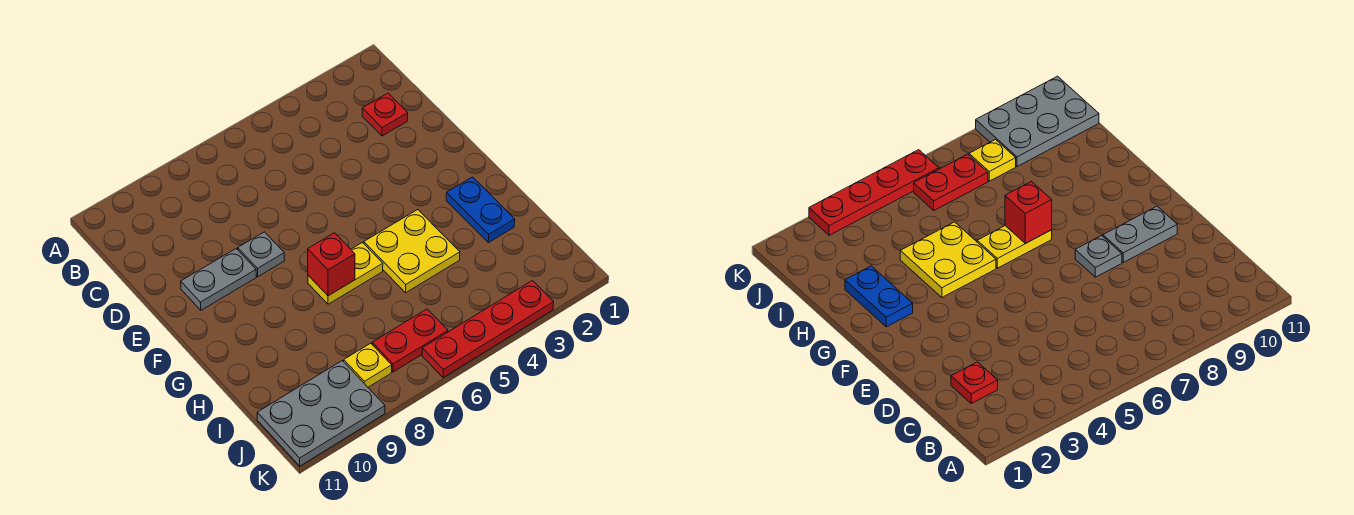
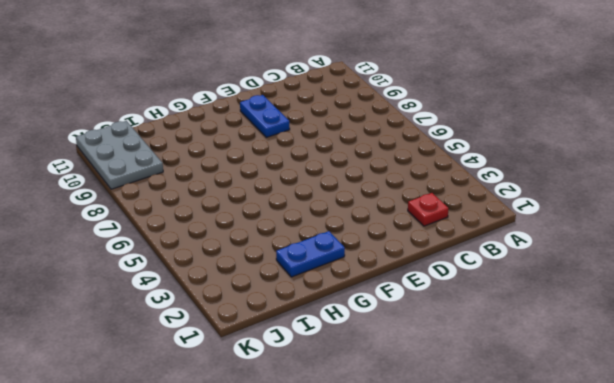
blue plate E9:E10 level 1 -> grey plate E9:E10 level 1
none -> grey plate E8 level 1
none -> yellow plate G4:H5 level 1

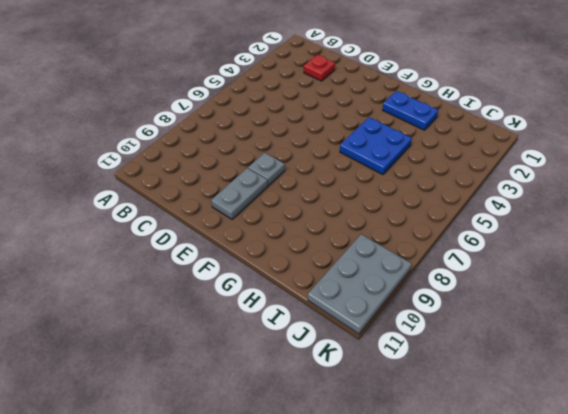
blue plate G4:H5 level 1 -> yellow plate G4:H5 level 1
none -> yellow plate G6:G7 level 1
none -> red plate J6:J7 level 1

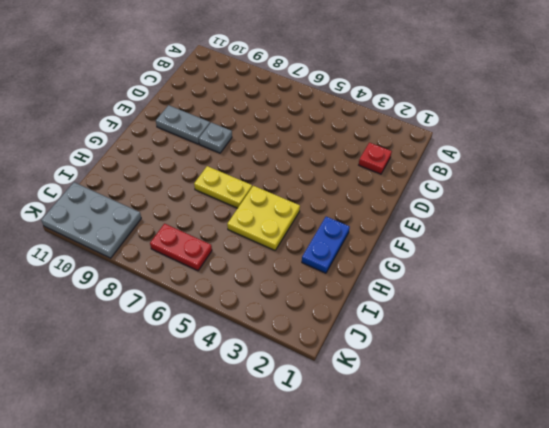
none -> yellow plate J8 level 1
none -> red plate K3:K6 level 1

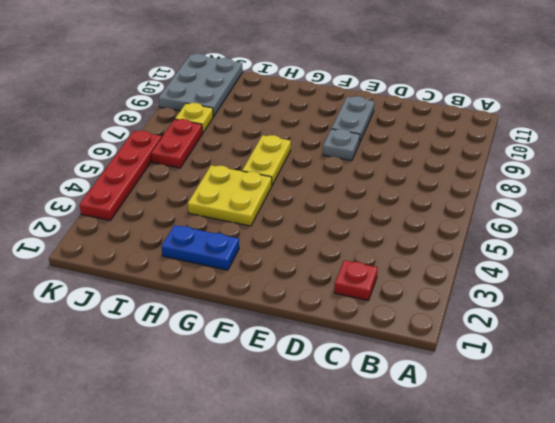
none -> red brick G7 level 2

